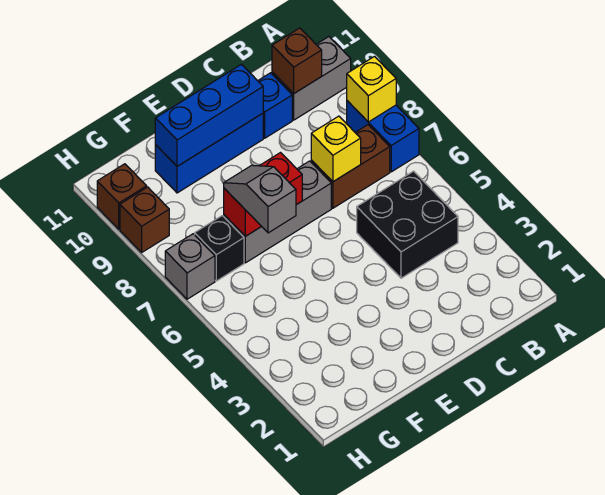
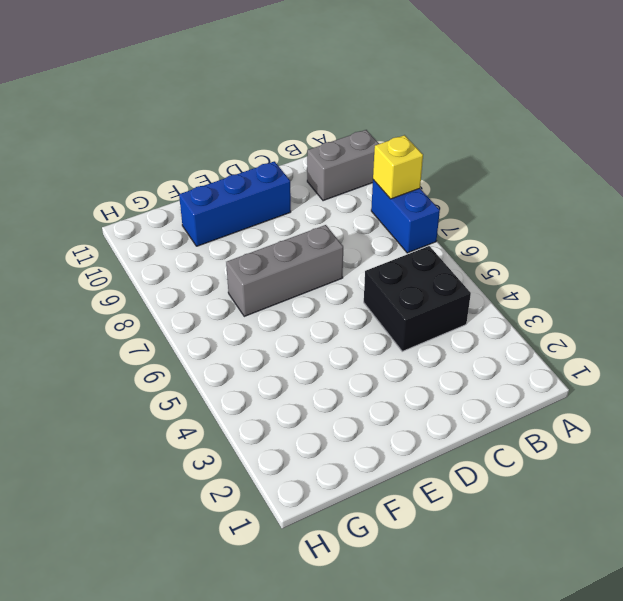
none -> brown brick B7:C7 level 1
none -> blue brick C10 level 1
none -> black brick G7 level 1

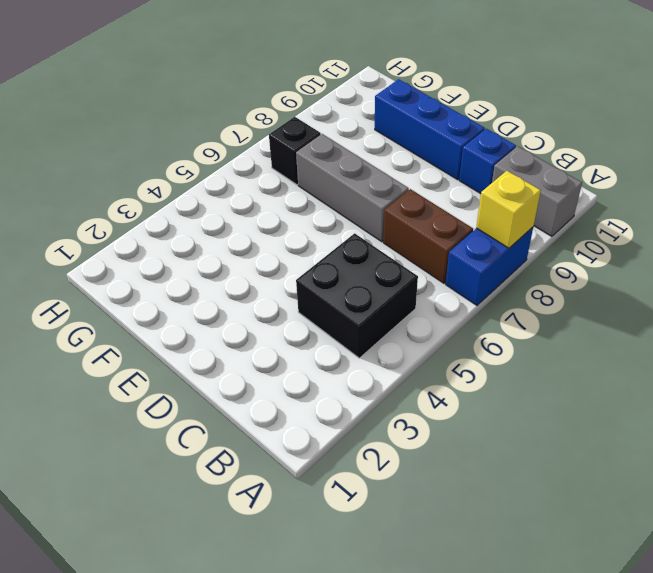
none -> grey brick H7 level 1
none -> brown brick H9 level 1
none -> brown brick H10 level 1

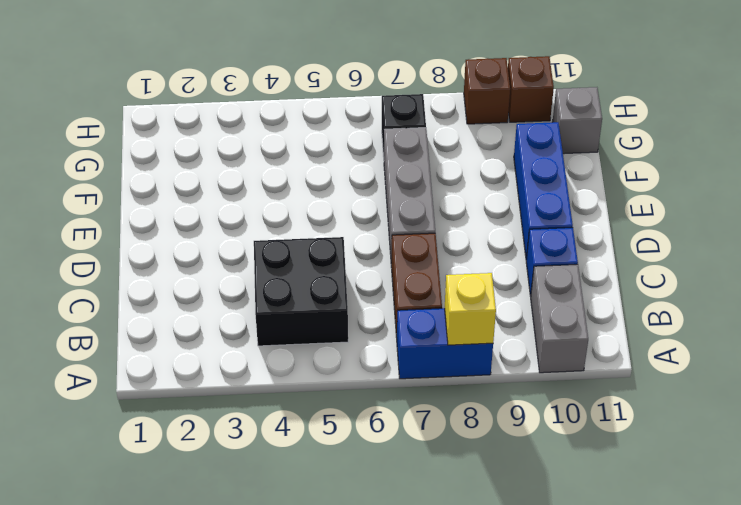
grey brick G11 level 1 -> grey brick H7 level 1
none -> brown brick B10 level 2
none -> yellow brick C7 level 2
none -> blue brick D10:F10 level 2

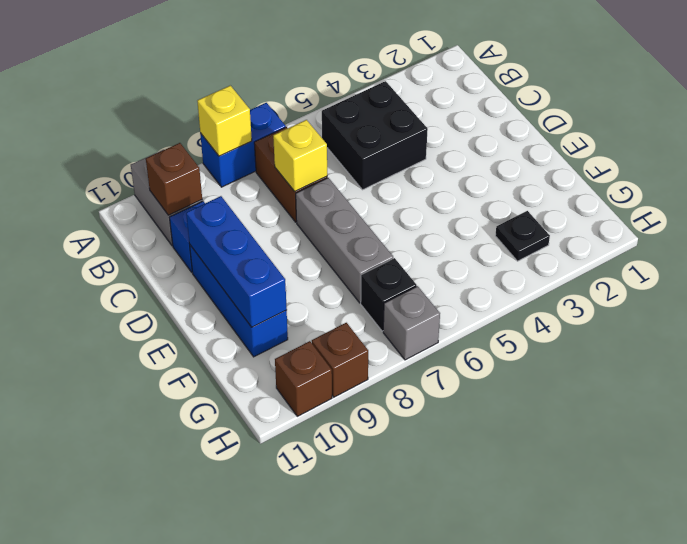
black plate G3 level 1 -> none
none -> red brick E7:F7 level 2
none -> grey slope F6:F7 level 3 top 6

